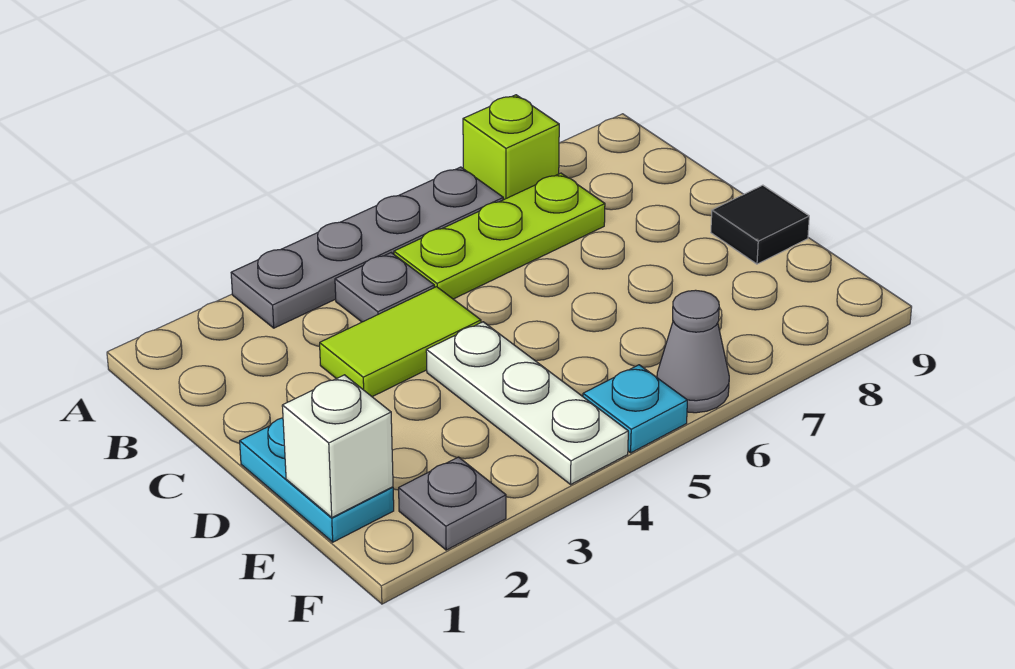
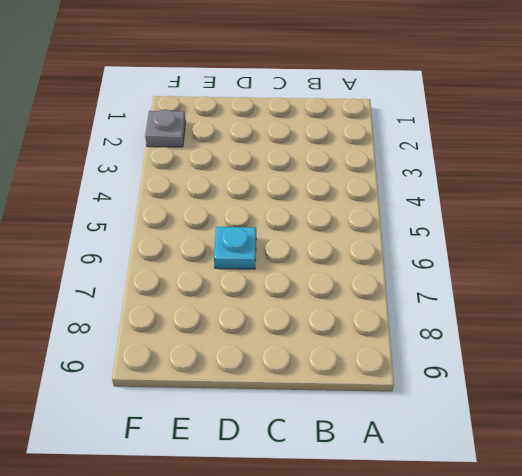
cyan plate D6 level 1 -> cyan plate F5 level 1
none -> grey plate A3:A6 level 1
none -> lime brick A7 level 1
none -> grey plate B4 level 1

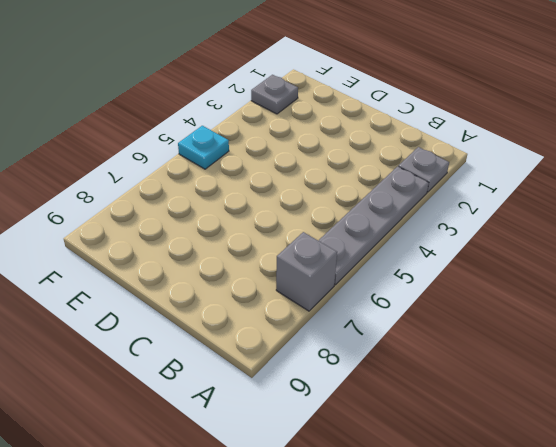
grey plate A2 level 1 -> grey plate B4 level 1
grey brick A7 level 1 -> lime brick A7 level 1
none -> lime plate B5:B7 level 1
none -> lime tile C3:C4 level 1
none -> cyan plate D1:E1 level 1

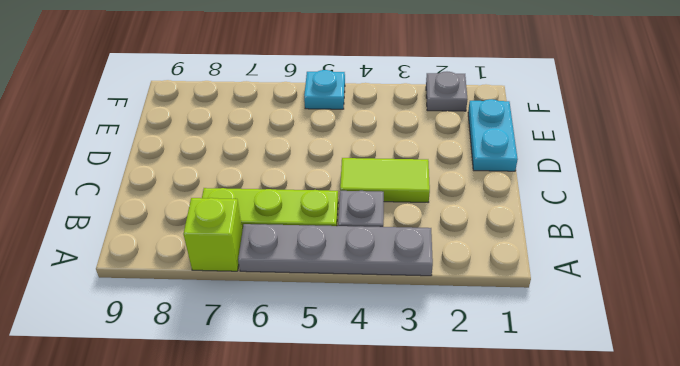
none -> white plate D4:F4 level 1
none -> black tile D9 level 1
none -> grey cone F6 level 1

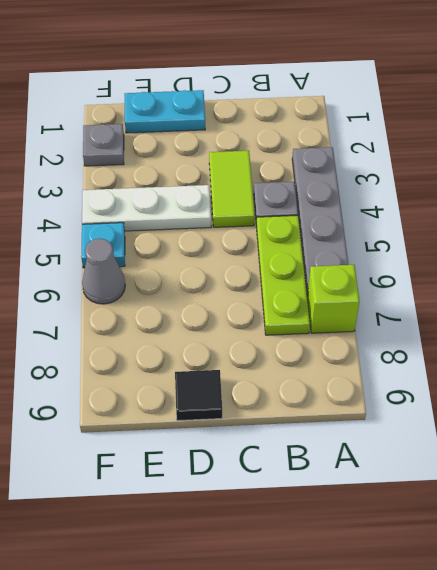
none -> white brick E1 level 2

